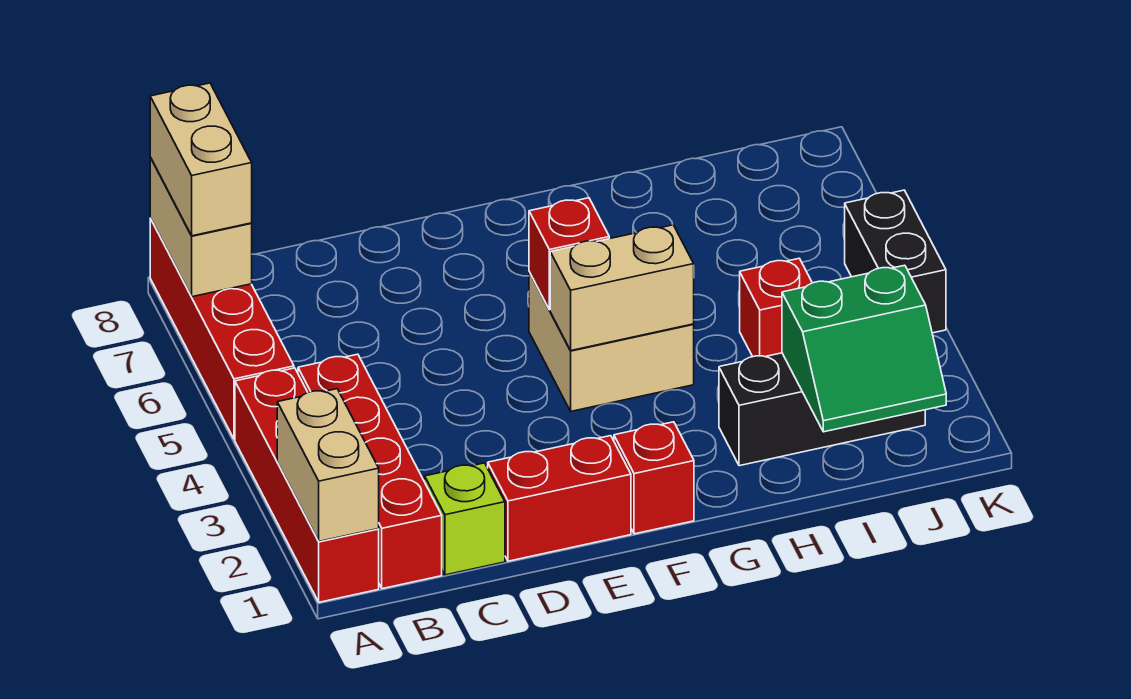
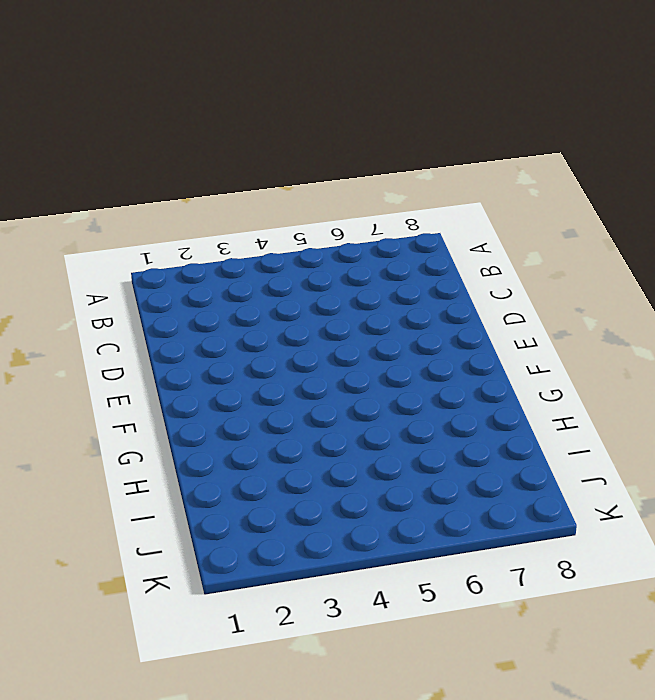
none -> red brick A1:A4 level 1
none -> red brick A5:A8 level 1
none -> red brick B1:B4 level 1

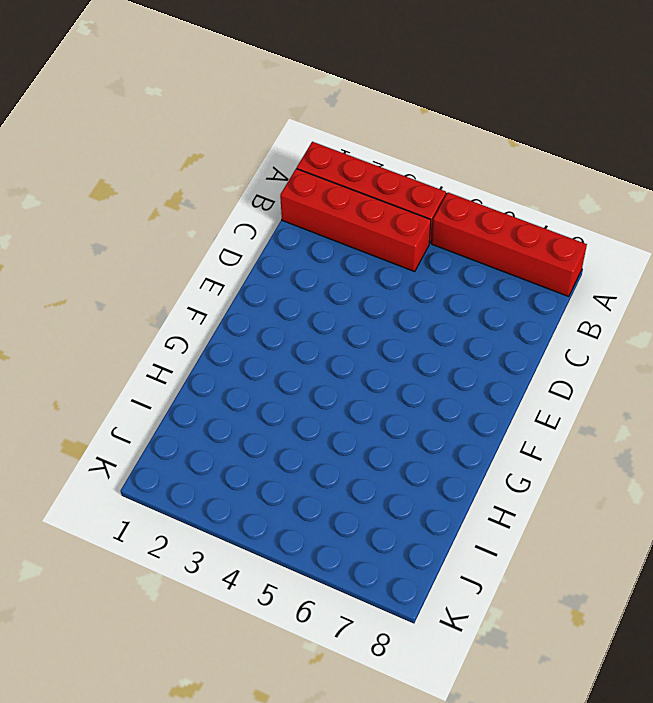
none -> lime brick C1 level 1
none -> red brick D1:E1 level 1
none -> red brick F1 level 1

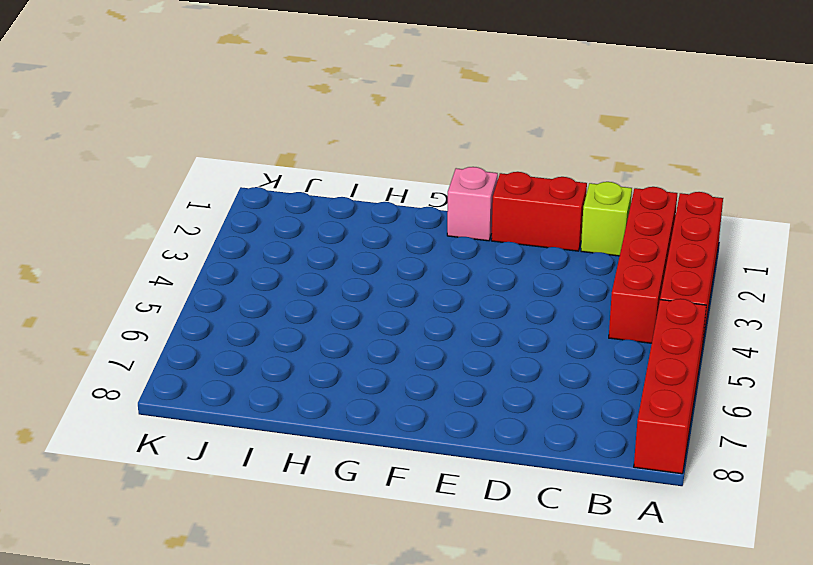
pink brick F1 level 1 -> red brick F1 level 1
none -> tan brick F4:G5 level 1
none -> black brick H2:J2 level 1
none -> red brick I4 level 1

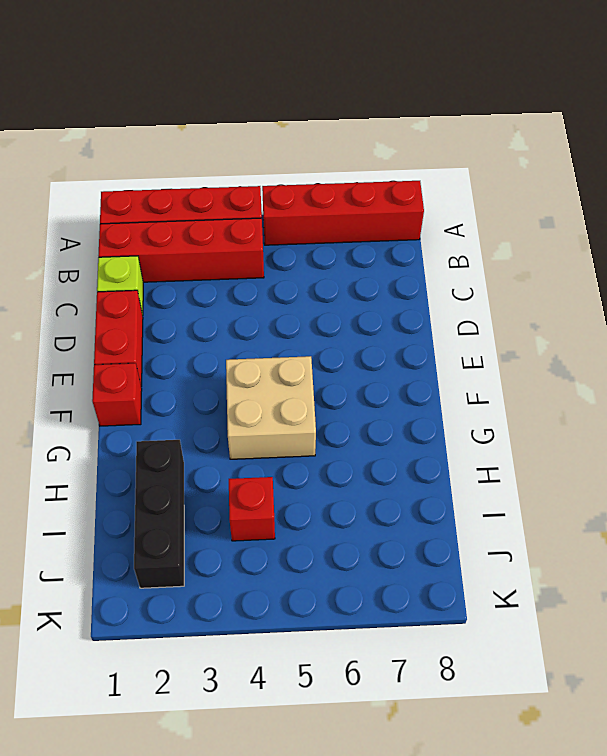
none -> black brick K4:K5 level 1
none -> tan brick A1:A2 level 2
none -> tan brick A7:A8 level 2

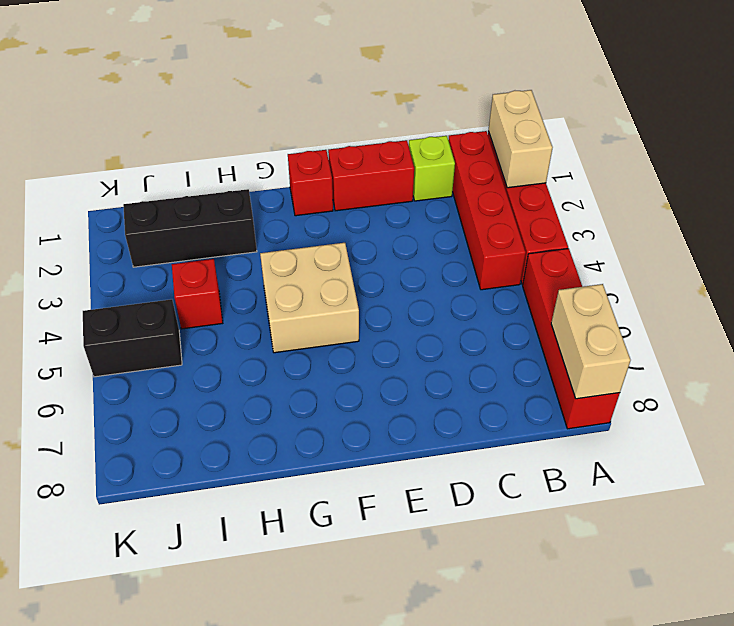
black brick J5:K5 level 1 -> black brick K4:K5 level 1
none -> tan brick F4:G4 level 2
none -> red brick F5 level 2
none -> green slope I1:J2 level 2 top 2

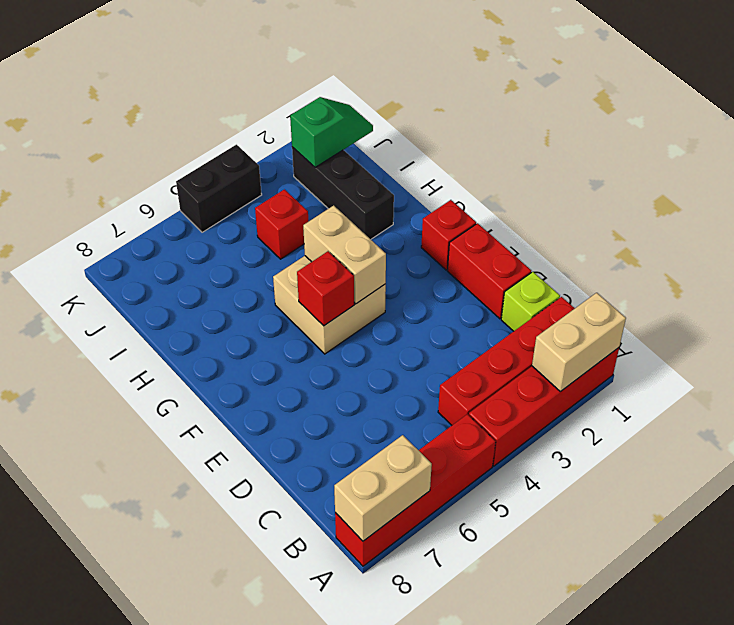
green slope J1:J2 level 2 top 2 -> green slope I1:J2 level 2 top 2
none -> tan brick A7:A8 level 3

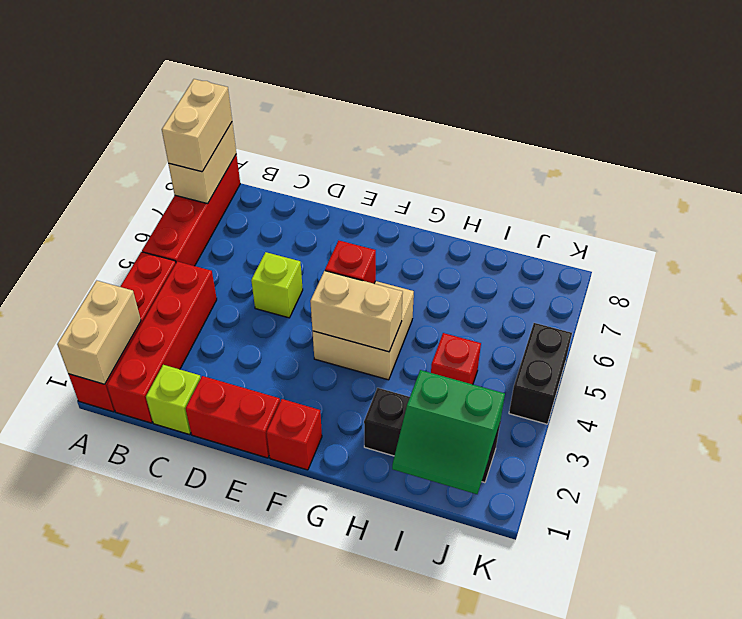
lime brick D5 level 1 -> none

